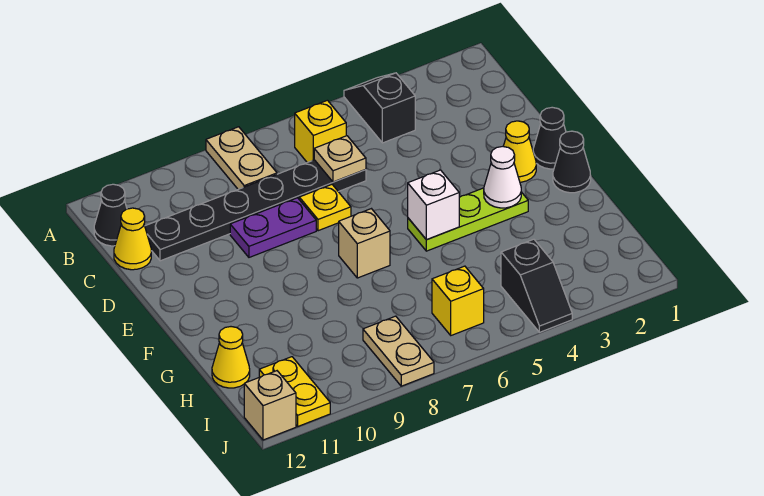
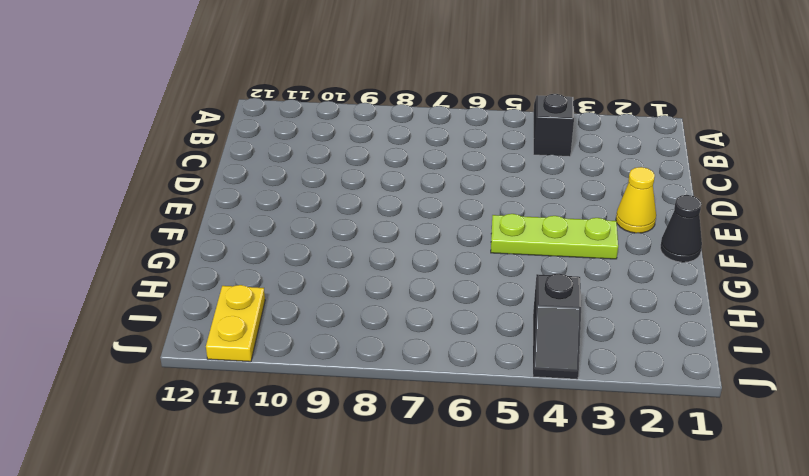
none -> tan plate A8:B8 level 1
none -> yellow brick B6 level 1
none -> black cone B12 level 1

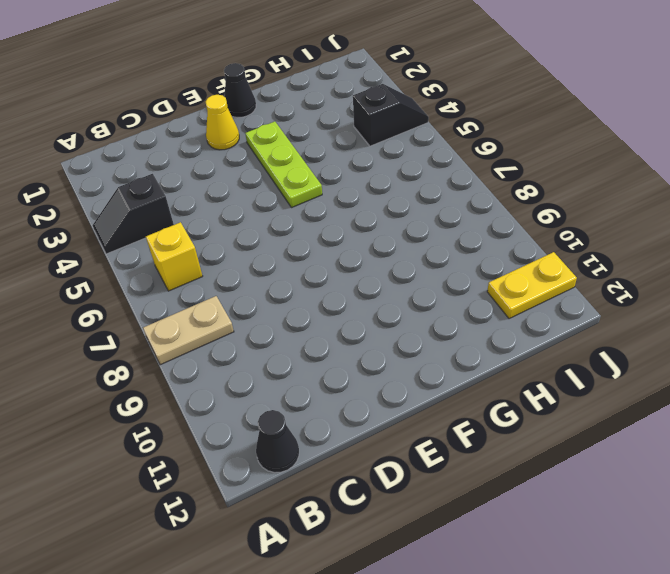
none -> black plate C6:C11 level 1
none -> yellow cone C12 level 1
none -> yellow plate D7 level 1

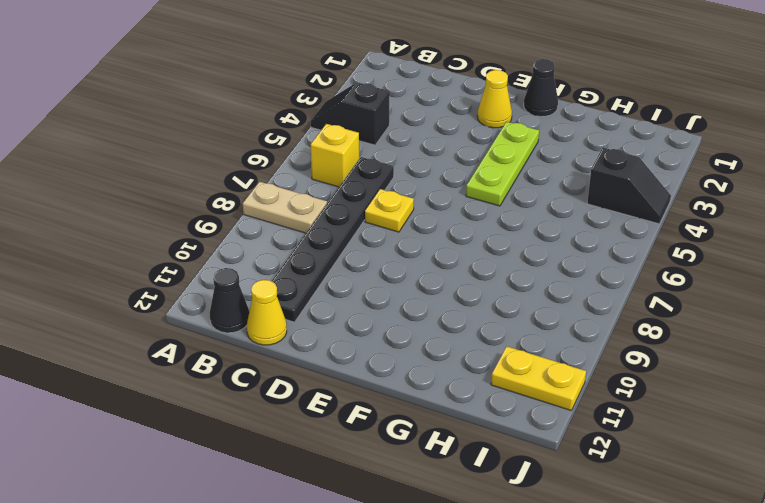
none -> purple plate D8:D9 level 1
none -> black cone E1 level 1
none -> tan brick F7 level 1

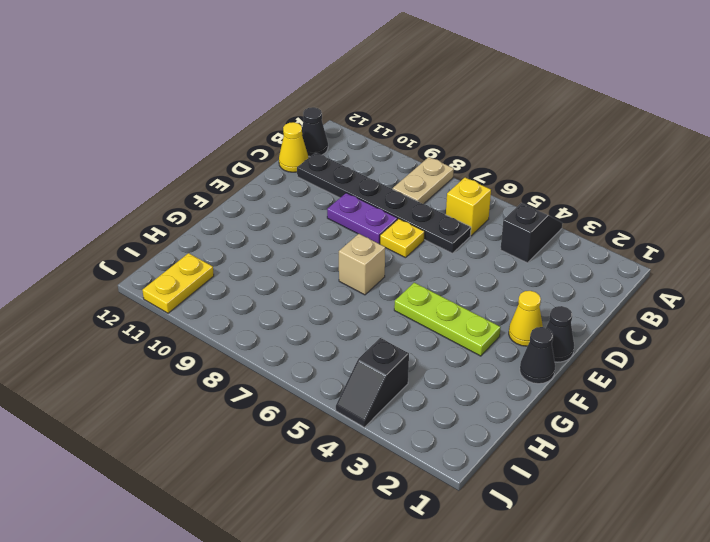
none -> yellow cone H12 level 1
none -> yellow brick I6 level 1
none -> tan plate I8:J8 level 1

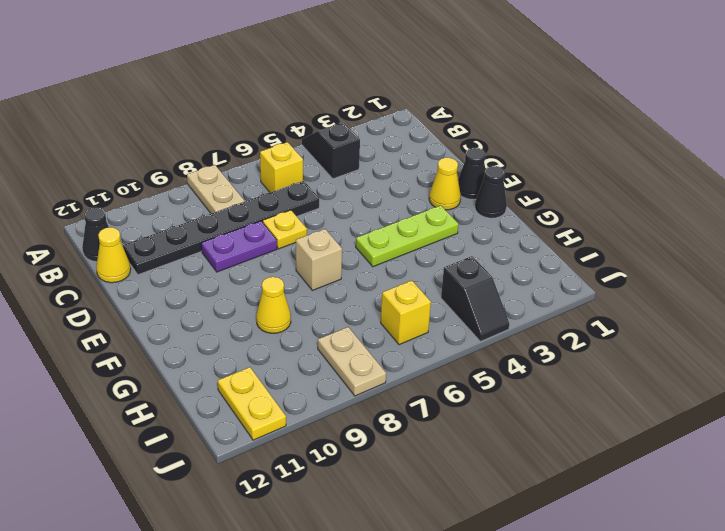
yellow cone G9 level 1 -> yellow cone H12 level 1
none -> tan brick J12 level 1
none -> tan plate C6 level 2
none -> white cone F3 level 2

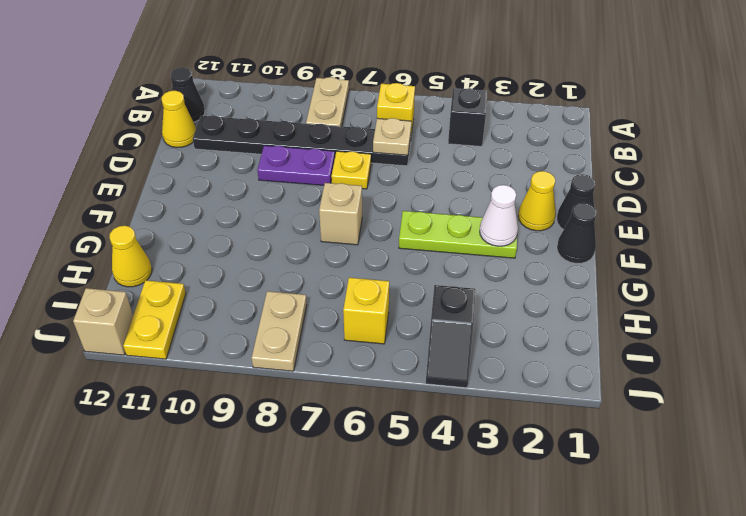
none -> white brick F5 level 2

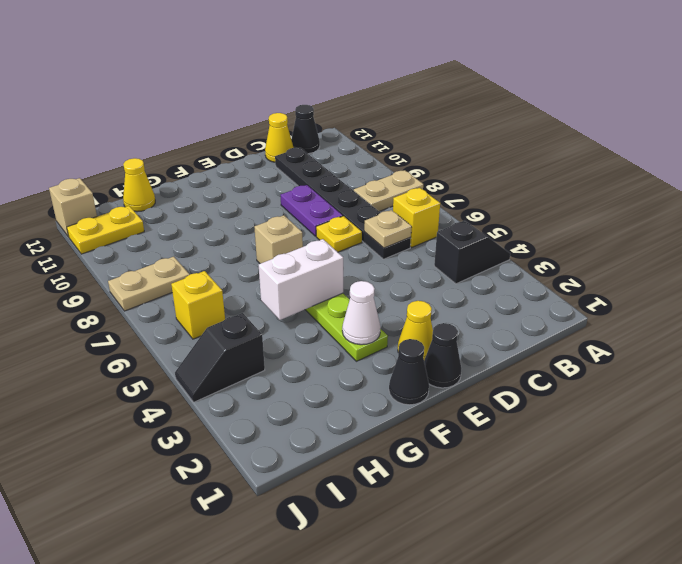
white brick F5:G5 level 2 -> white brick F5 level 2

